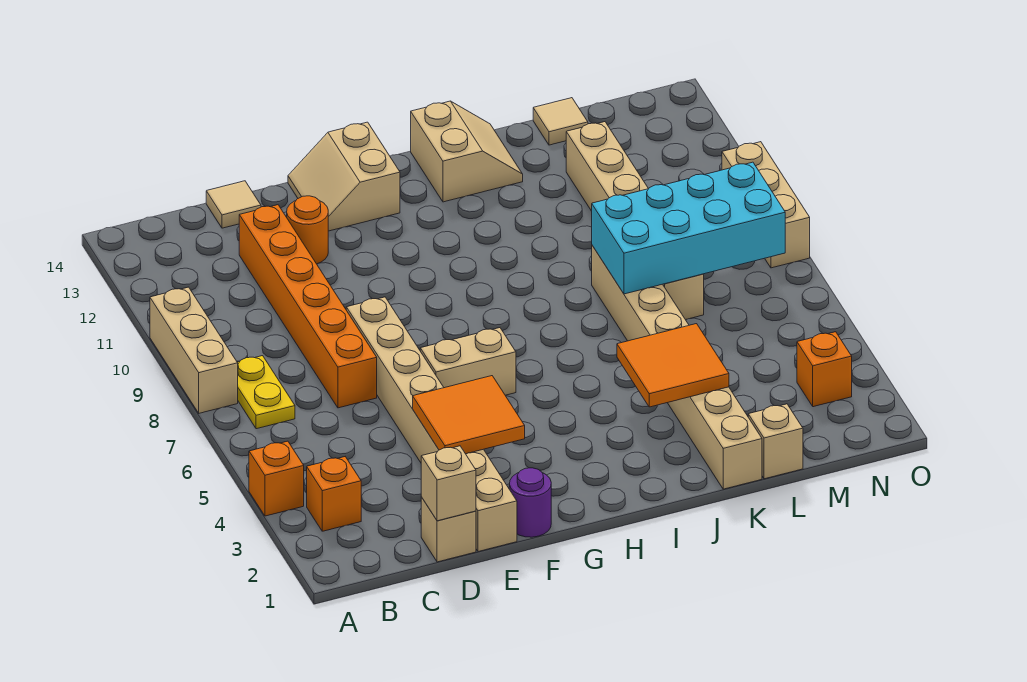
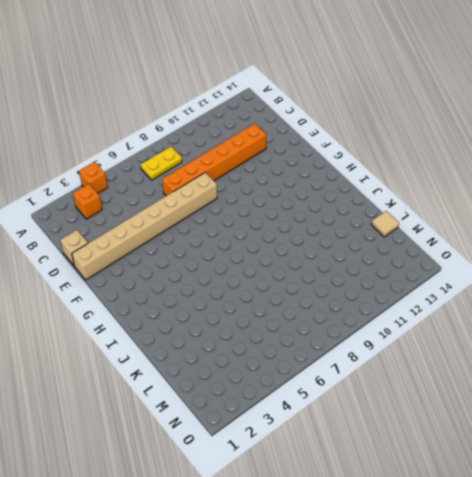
none -> tan brick A8:A10 level 1
none -> tan tile D14 level 1
none -> orange round brick E12 level 1

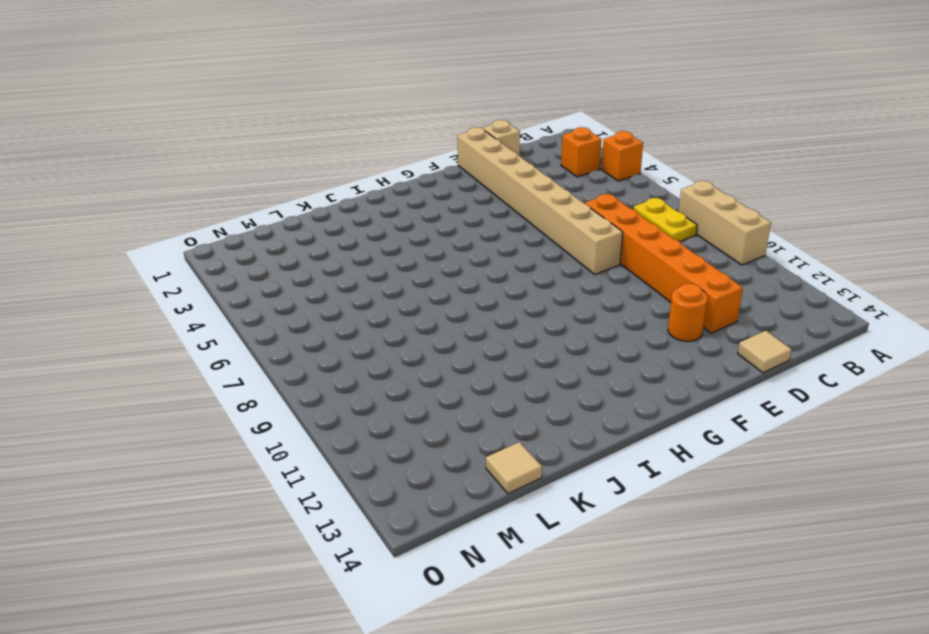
none -> purple round brick F1 level 1
none -> tan brick F6:G6 level 1
none -> tan slope F13:G14 level 1 top G

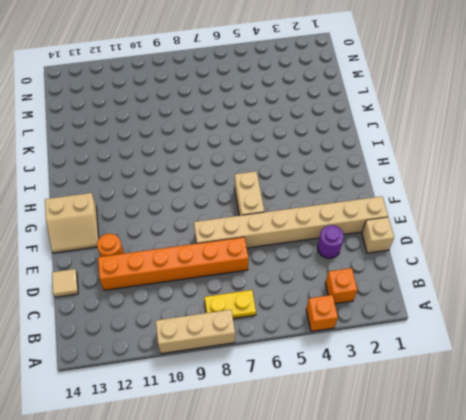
purple round brick D3 level 1 -> purple round brick F1 level 1
none -> tan slope I13:J14 level 1 top I
none -> tan brick K1:K8 level 1
none -> tan brick L1 level 1

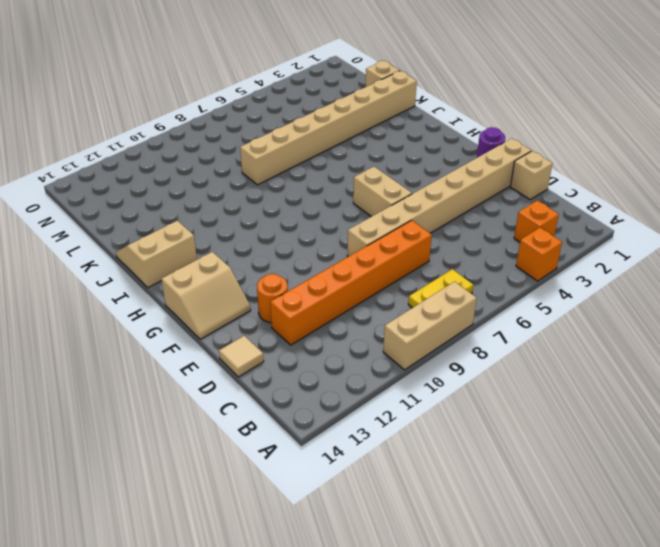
none -> tan brick L7:L12 level 1
none -> tan tile L14 level 1
none -> orange brick N3 level 1

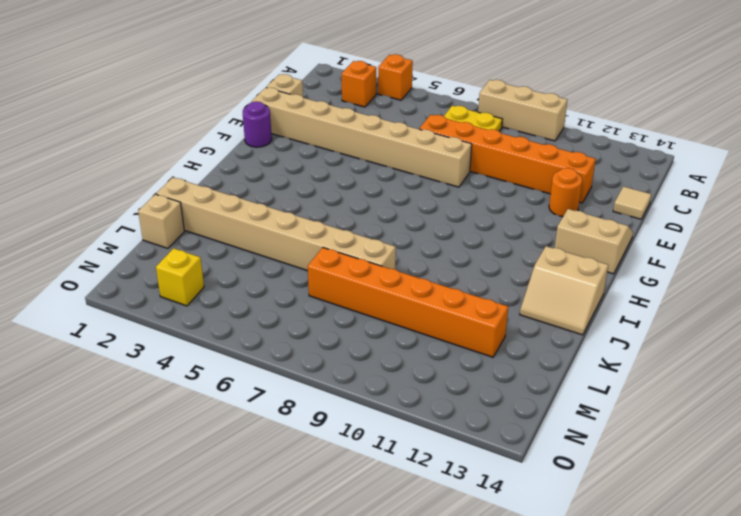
orange brick L7:L12 level 1 -> tan brick L7:L12 level 1
yellow brick N3 level 1 -> orange brick N3 level 1
none -> tan brick F6:G6 level 1
none -> tan tile L14 level 1
none -> tan brick O8:O10 level 1

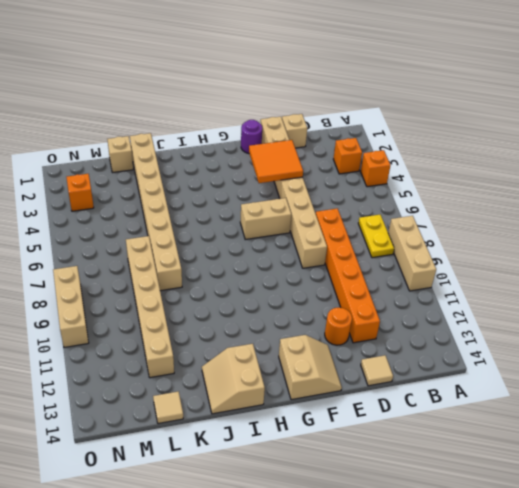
none -> tan brick D1 level 2
none -> orange tile J3:K4 level 2
none -> cyan brick K7:N8 level 2

